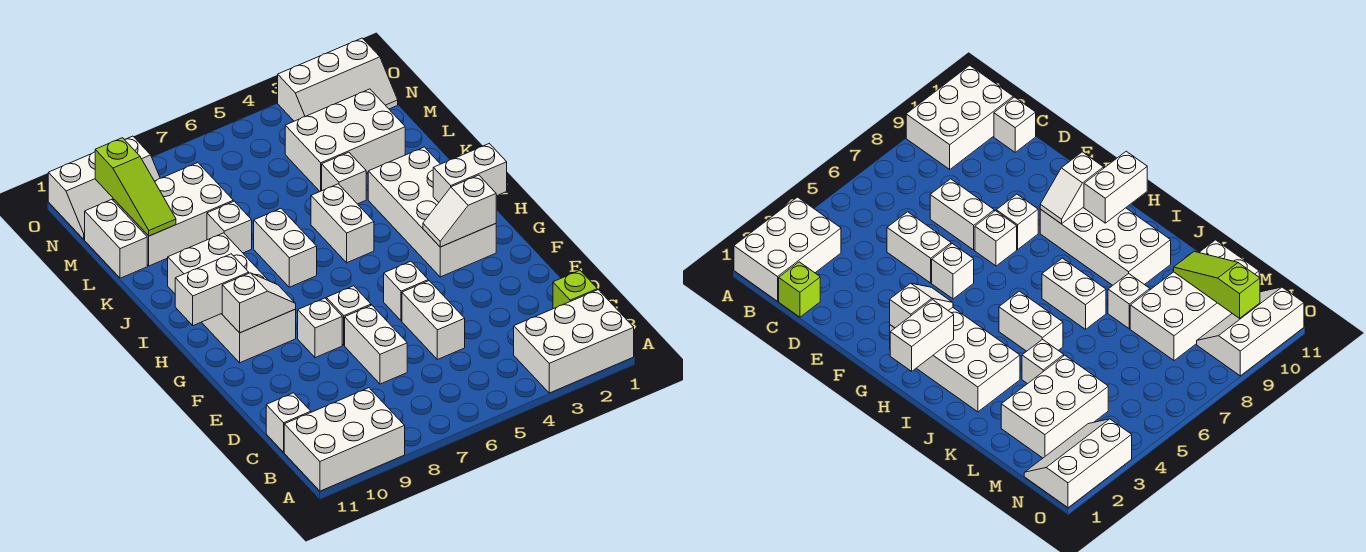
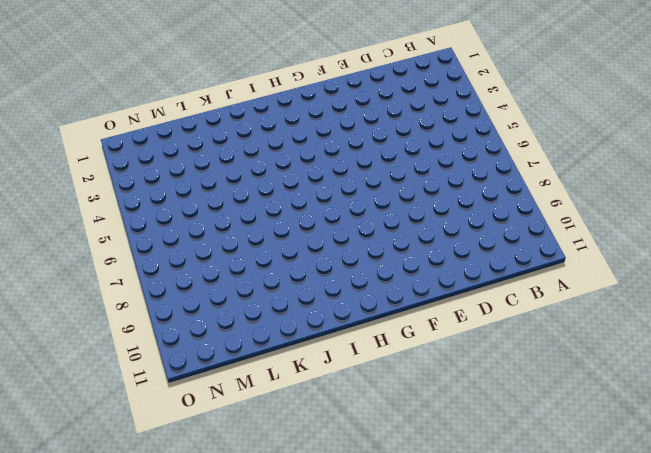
none -> white brick A1:B3 level 1
none -> white brick A9:B11 level 1
none -> lime brick C1 level 1

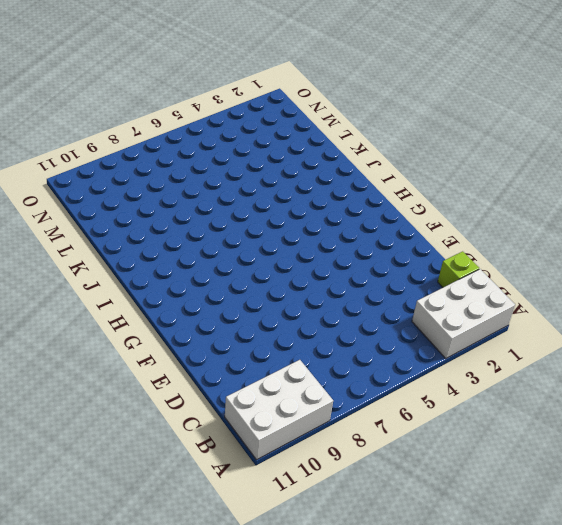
none -> white brick C11 level 1
none -> white brick D5:E5 level 1
none -> white brick D7:E7 level 1

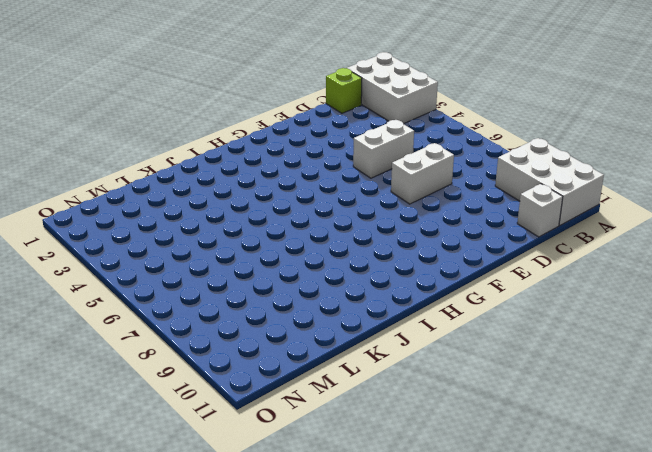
none -> white brick F5 level 1
none -> white brick F7 level 1
none -> white brick F8 level 1

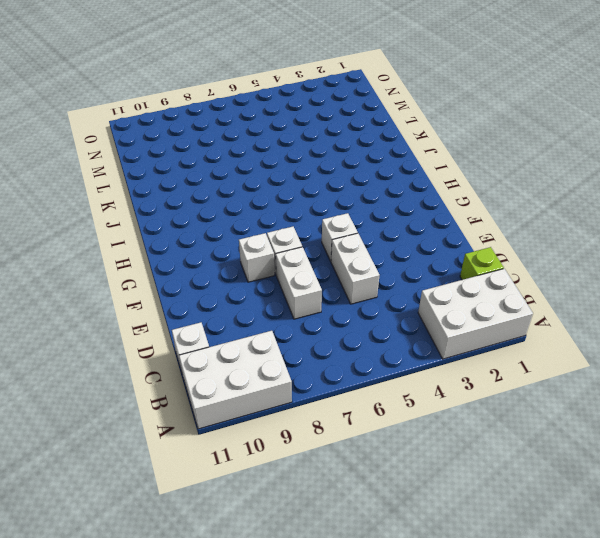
none -> white brick G2:J3 level 1
none -> white brick G9:J10 level 1
none -> white brick I5:J5 level 1

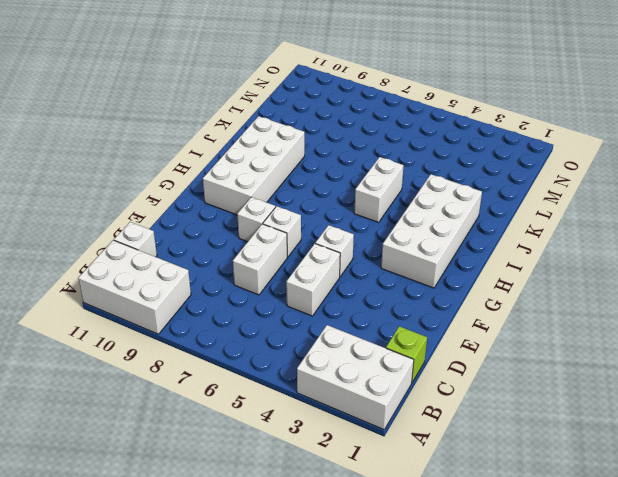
none -> white brick I7:J7 level 1
none -> white brick K4 level 1
none -> white brick K8 level 1

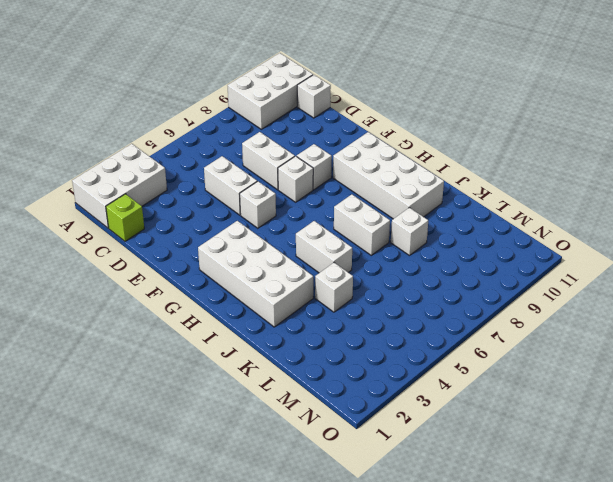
none -> white brick L2:M4 level 1
none -> white brick L8:M10 level 1
none -> white brick L11:M11 level 1

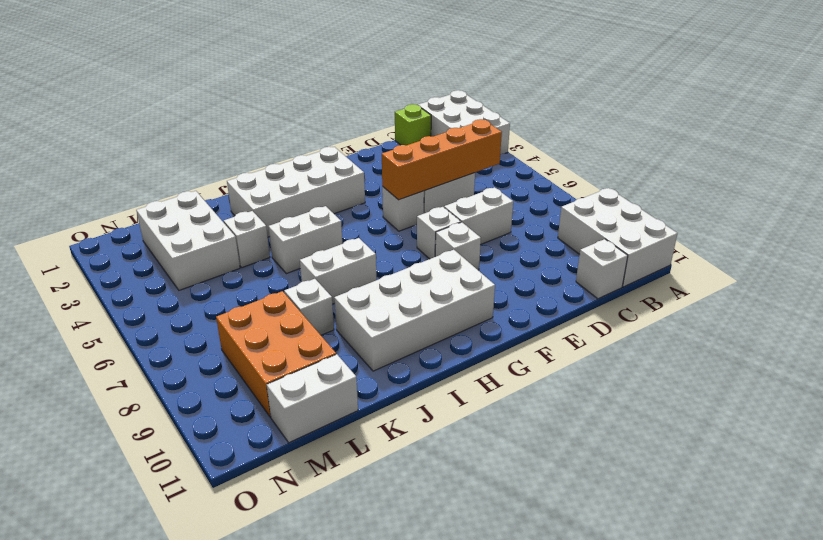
orange brick C5:F5 level 2 -> none
orange brick L8:M10 level 1 -> white brick L8:M10 level 1
none -> white slope N1:O3 level 1 top O
none -> white slope N9:O11 level 1 top O
none -> white slope G2:G3 level 2 top 2

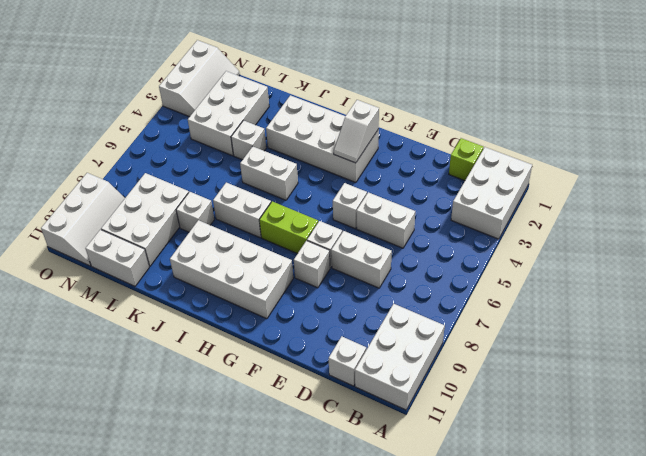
lime brick G7:H7 level 1 -> none
none -> white slope G9:G10 level 2 top 10
none -> white brick H1:H2 level 2
none -> white brick H10:H11 level 2

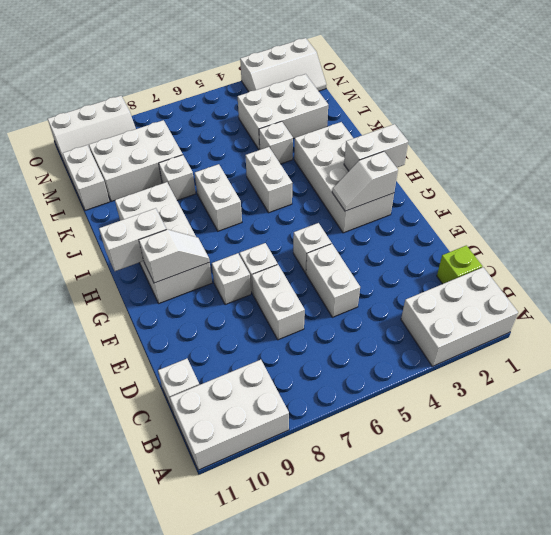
none -> lime slope L10:N10 level 2 top N

